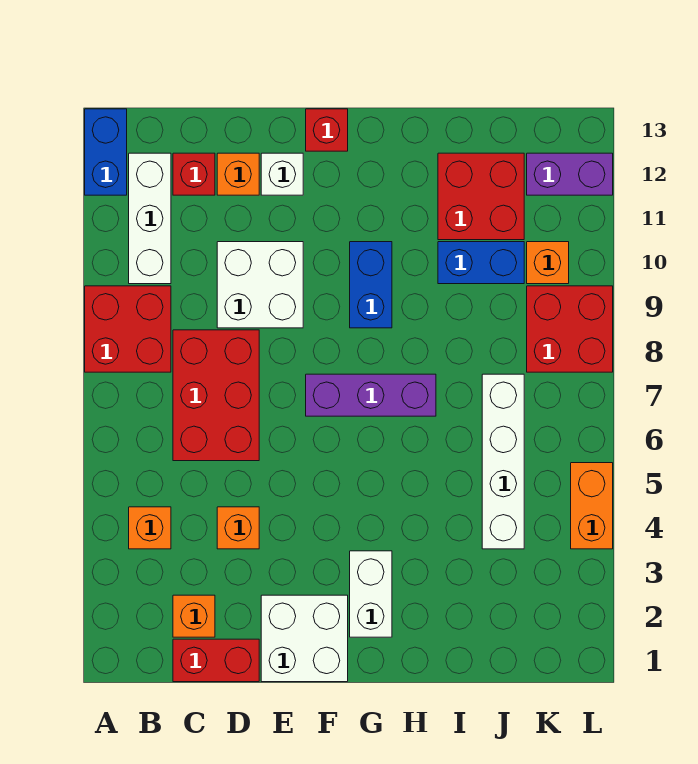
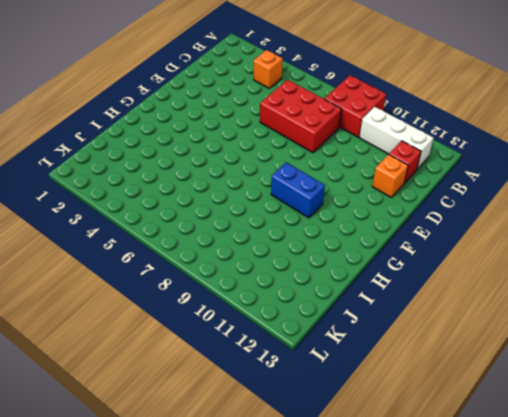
none -> blue brick A12:A13 level 1
none -> red brick C1:D1 level 1
none -> orange brick C2 level 1

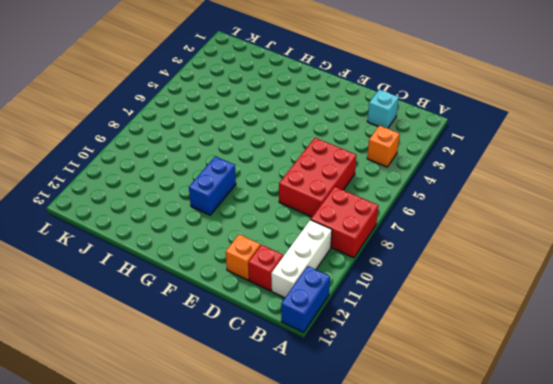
cyan brick C2 level 1 -> orange brick C2 level 1
none -> red brick C1:D1 level 1
none -> orange brick D4 level 1
none -> white brick D9:E10 level 1

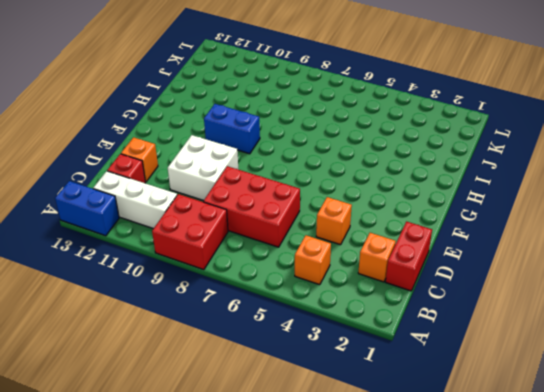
none -> white brick E1:F2 level 1
none -> white brick E12 level 1
none -> purple brick F7:H7 level 1

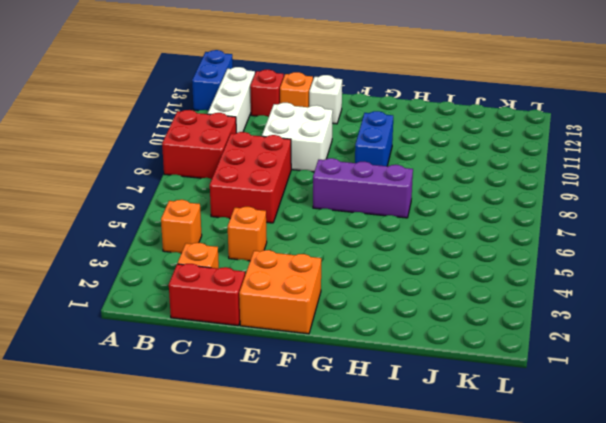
orange brick E1:F2 level 1 -> white brick E1:F2 level 1
none -> red brick F13 level 1
none -> white brick G2:G3 level 1
none -> blue brick I10:J10 level 1

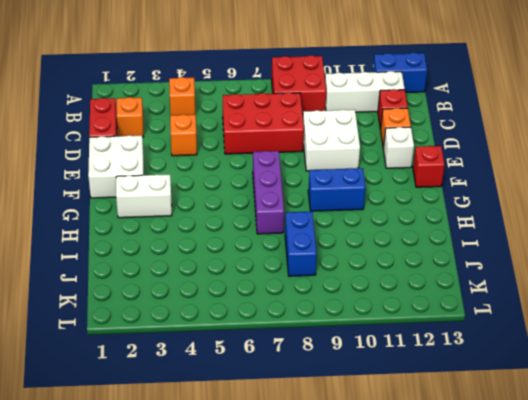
blue brick I8:J8 level 1 -> blue brick I10:J10 level 1
none -> red brick I11:J12 level 1
none -> white brick J4:J7 level 1
none -> red brick K8:L9 level 1

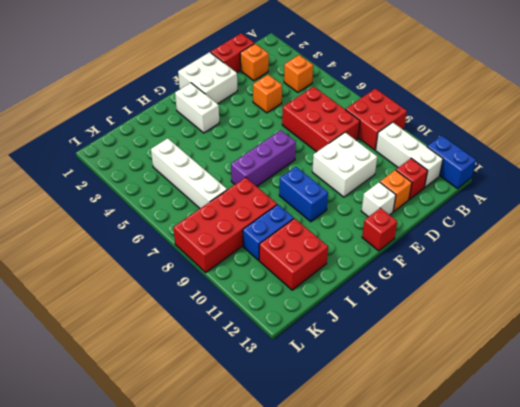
red brick I8:L9 level 1 -> red brick K8:L9 level 1
none -> orange brick K10 level 1
none -> purple brick K12:L12 level 1
none -> orange brick L4:L5 level 1

